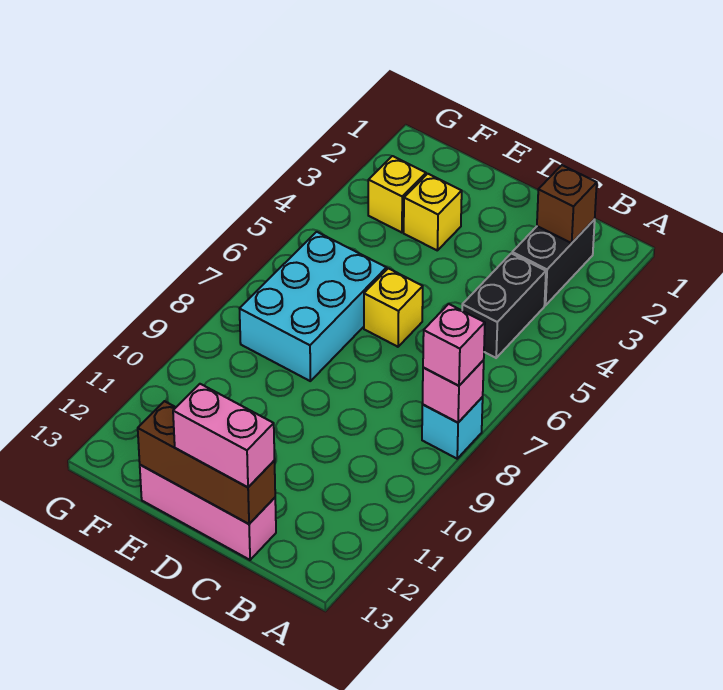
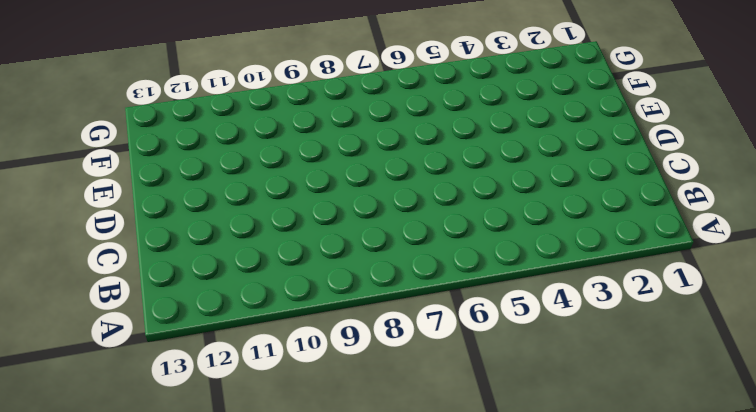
none -> cyan brick A8 level 1
none -> black brick B2:B3 level 1
none -> black brick B4:B5 level 1

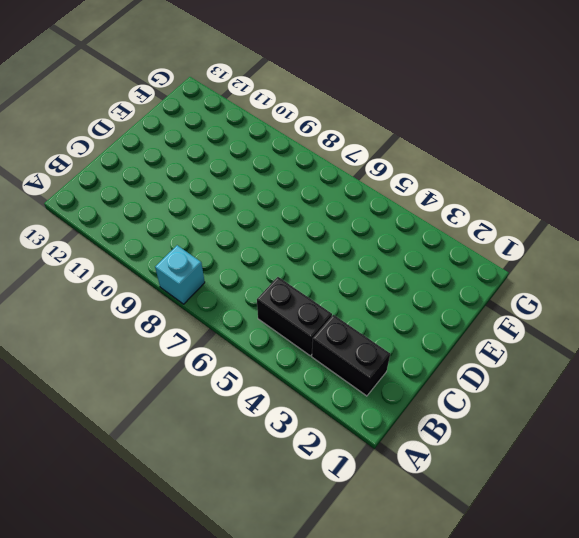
none -> pink brick C13:E13 level 1
none -> yellow brick D6 level 1
none -> yellow brick E3 level 1

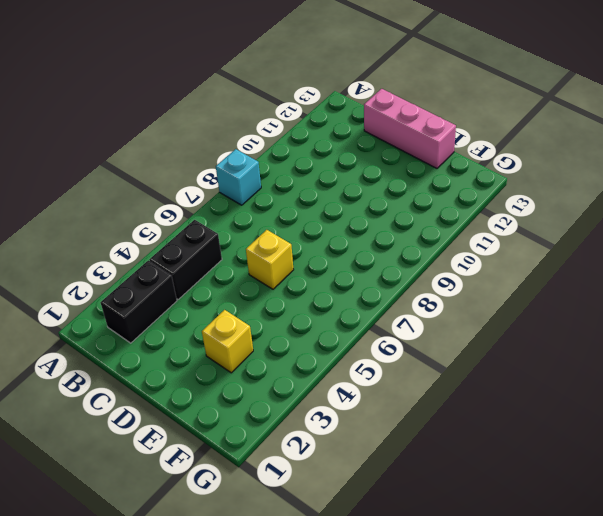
none -> cyan brick E6:F8 level 1
none -> yellow brick F3 level 1
none -> pink brick A8 level 2

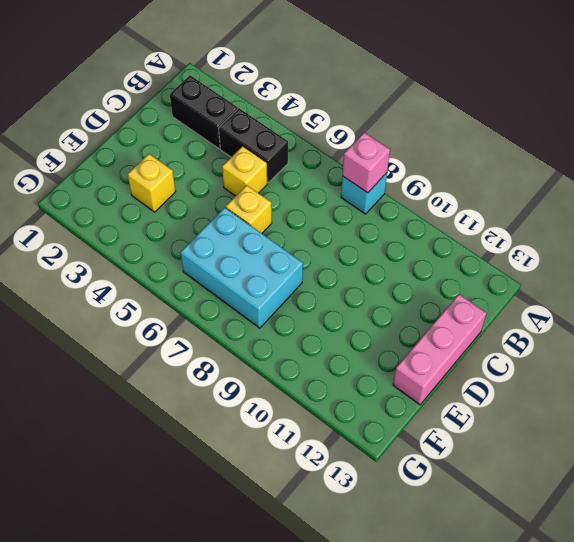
yellow brick C5 level 1 -> yellow brick F3 level 1
none -> brown brick B2 level 2
none -> brown brick C13:E13 level 2
none -> pink brick A8 level 3

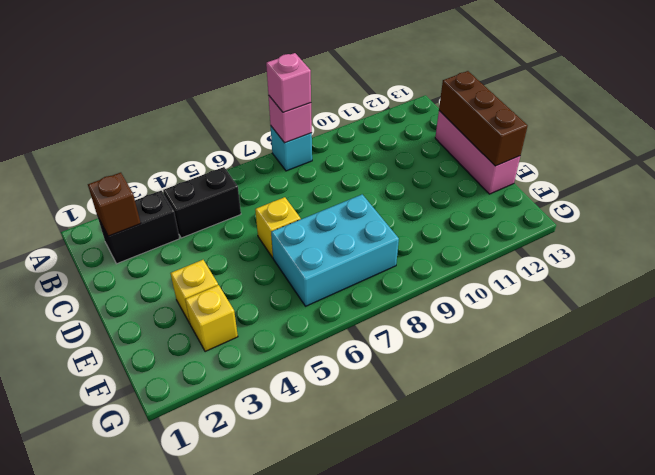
none -> pink brick C13:D13 level 3

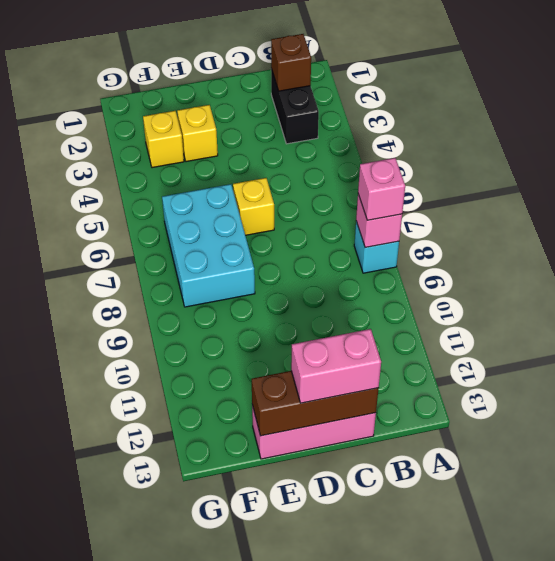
none -> black brick B4:B5 level 1

